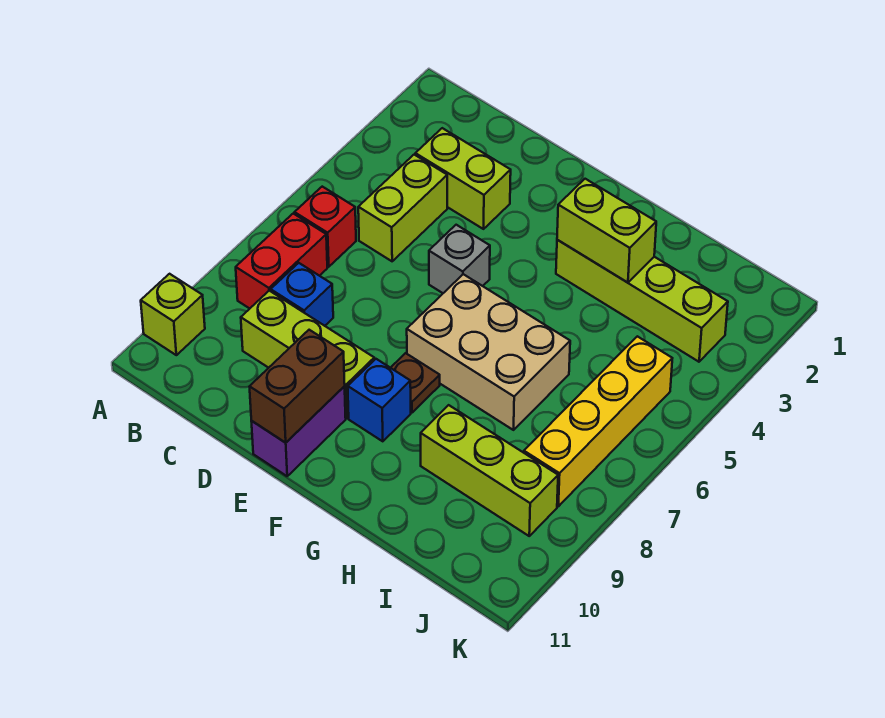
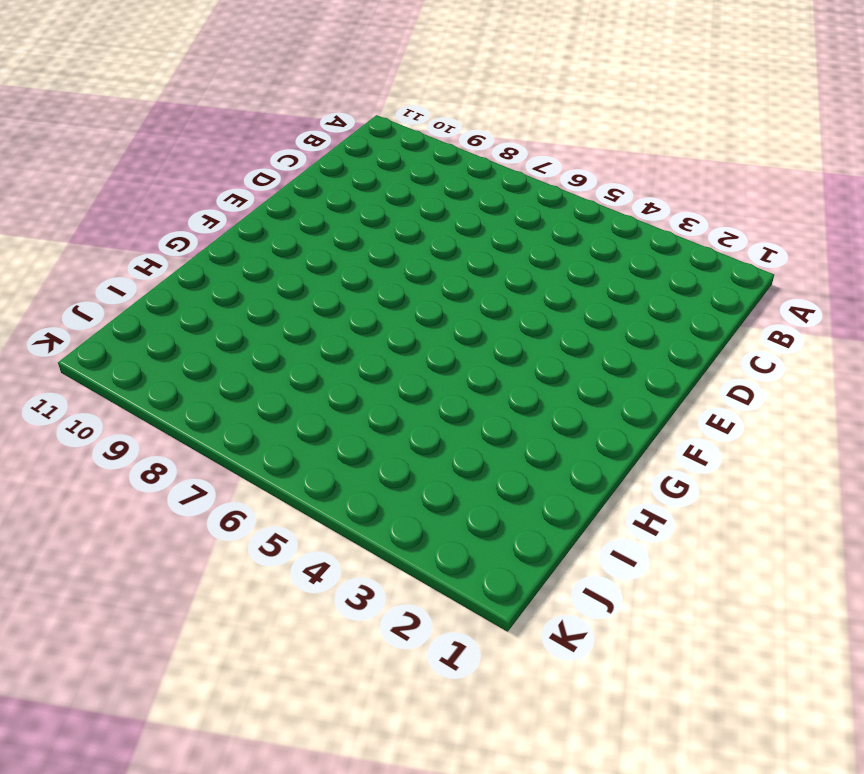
none -> lime brick A10 level 1
none -> red brick B6 level 1
none -> red brick B7:B8 level 1

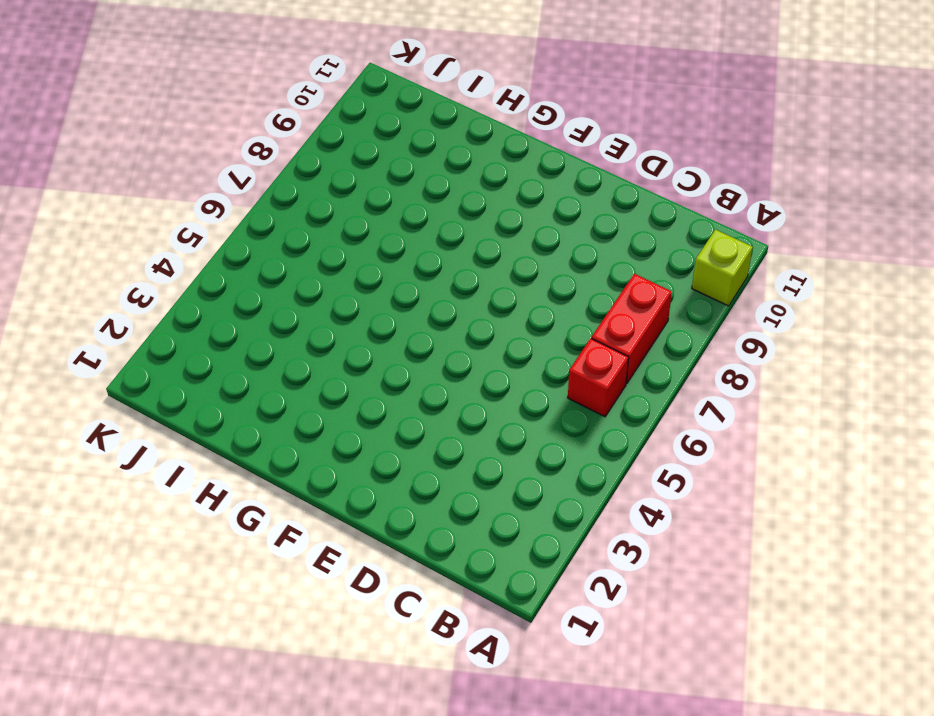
none -> lime brick C3:D3 level 1
none -> lime brick C4:C5 level 1
none -> blue brick C8 level 1

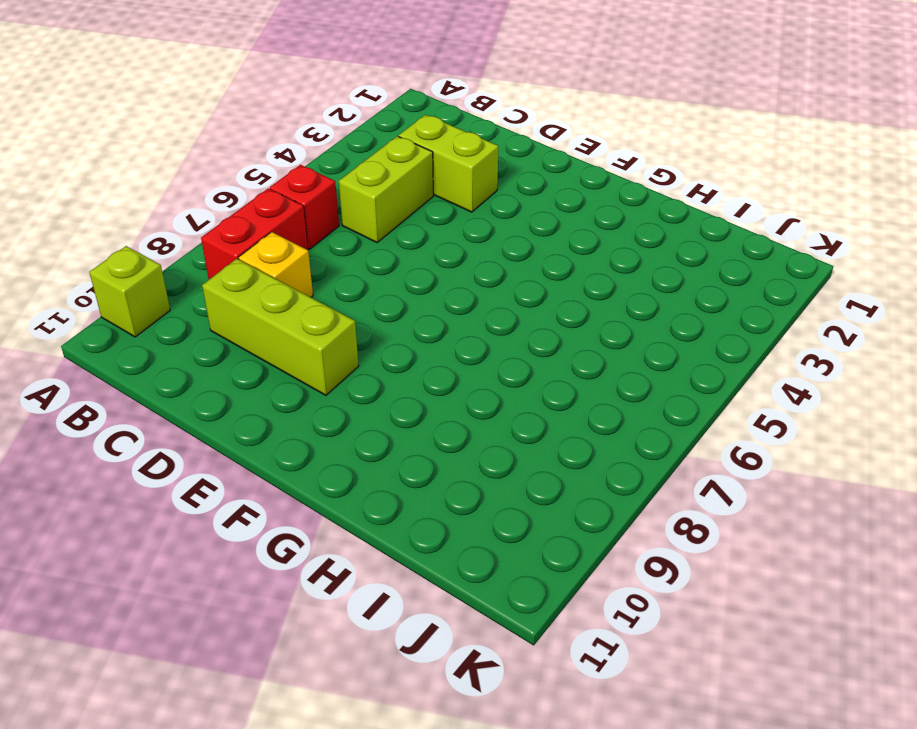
yellow brick C8 level 1 -> blue brick C8 level 1
none -> grey brick E5 level 1
none -> purple brick E10:E11 level 1
none -> tan brick F6:H7 level 1

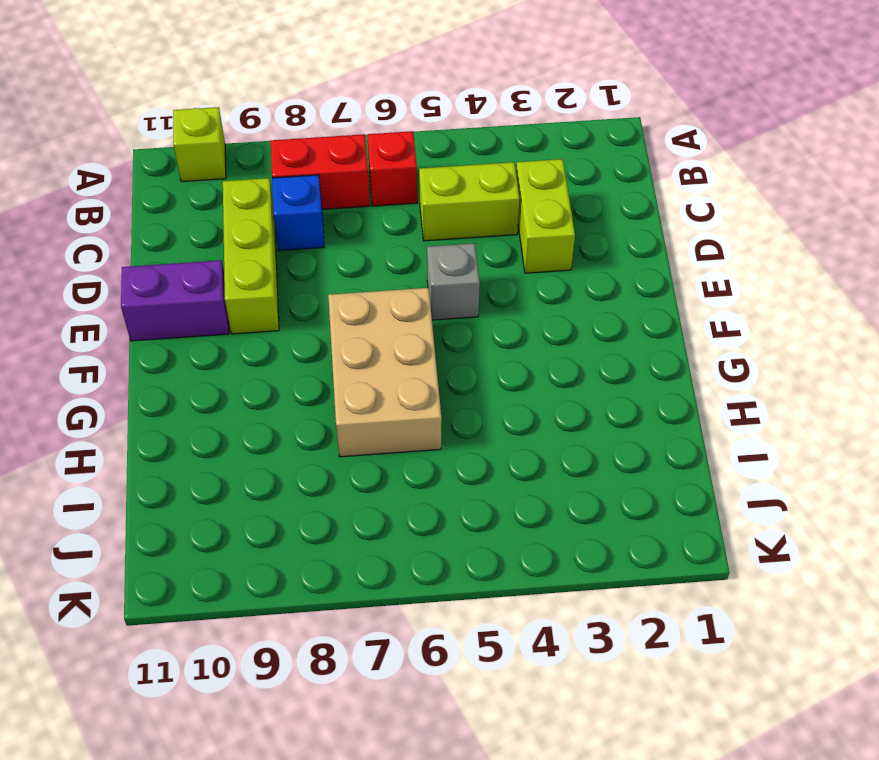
none -> brown plate F8 level 1
none -> blue brick F9 level 1
none -> lime brick G3:J3 level 1

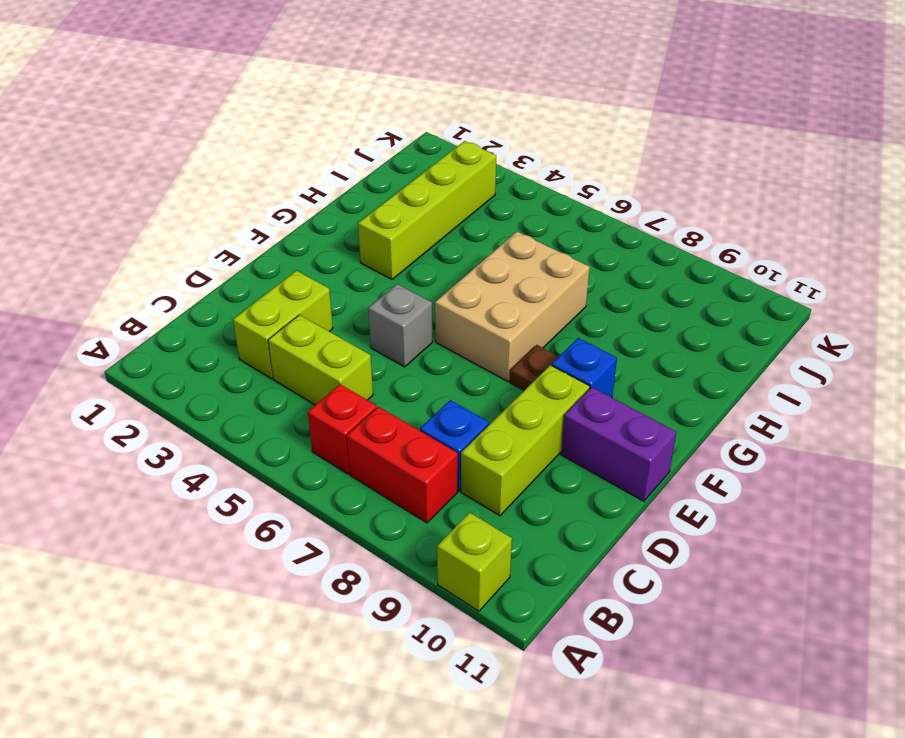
none -> lime brick H9:J9 level 1
none -> yellow brick J5:J8 level 1
none -> brown brick E10:E11 level 2

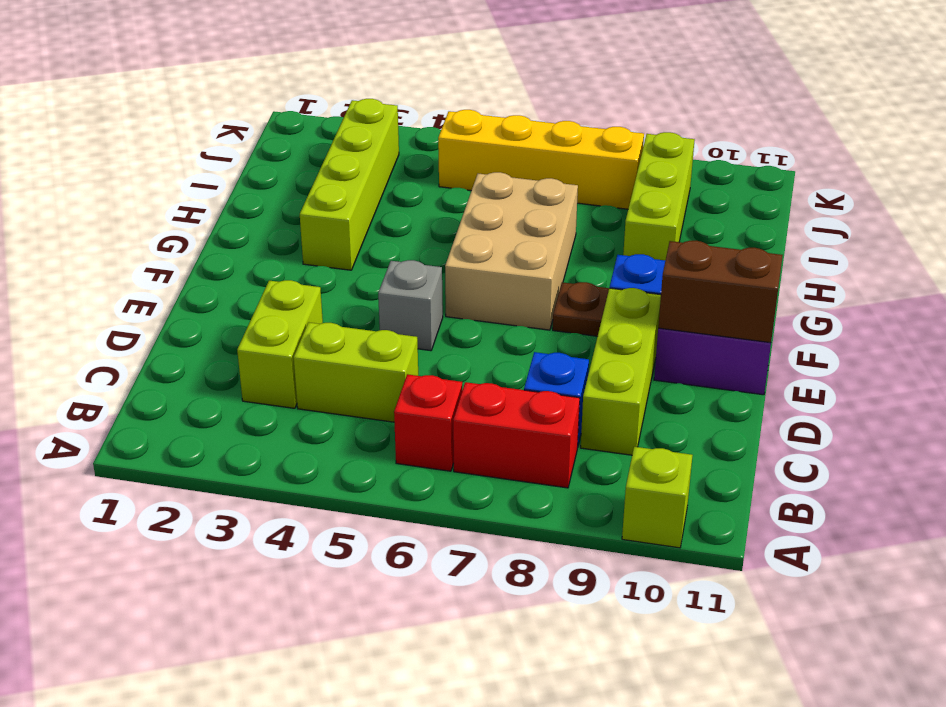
none -> lime brick G3:H3 level 2

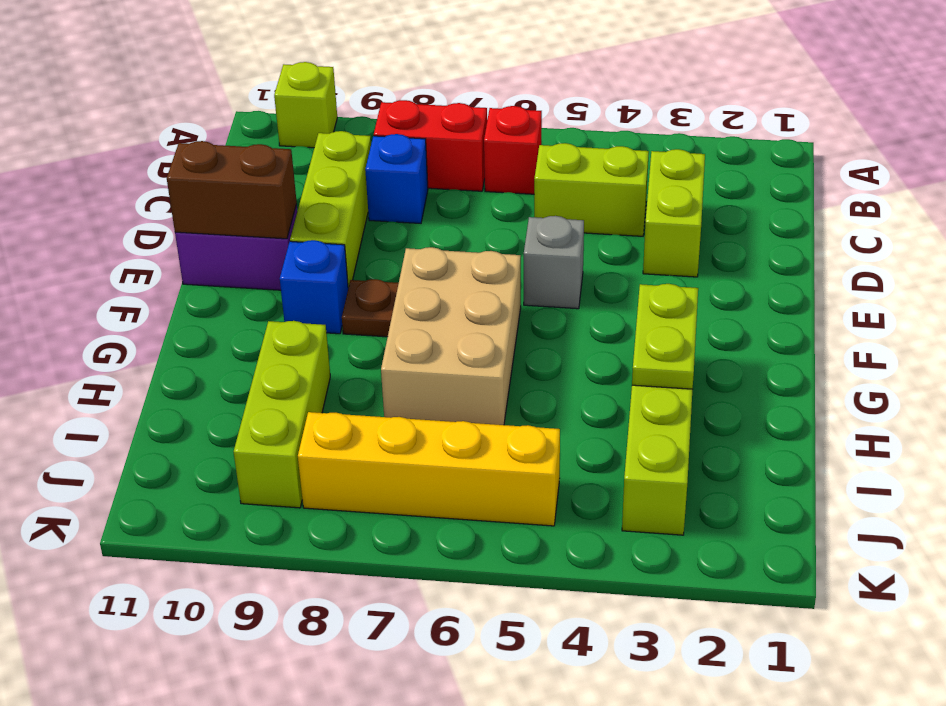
lime plate G3:H3 level 2 -> lime brick G3:H3 level 2

